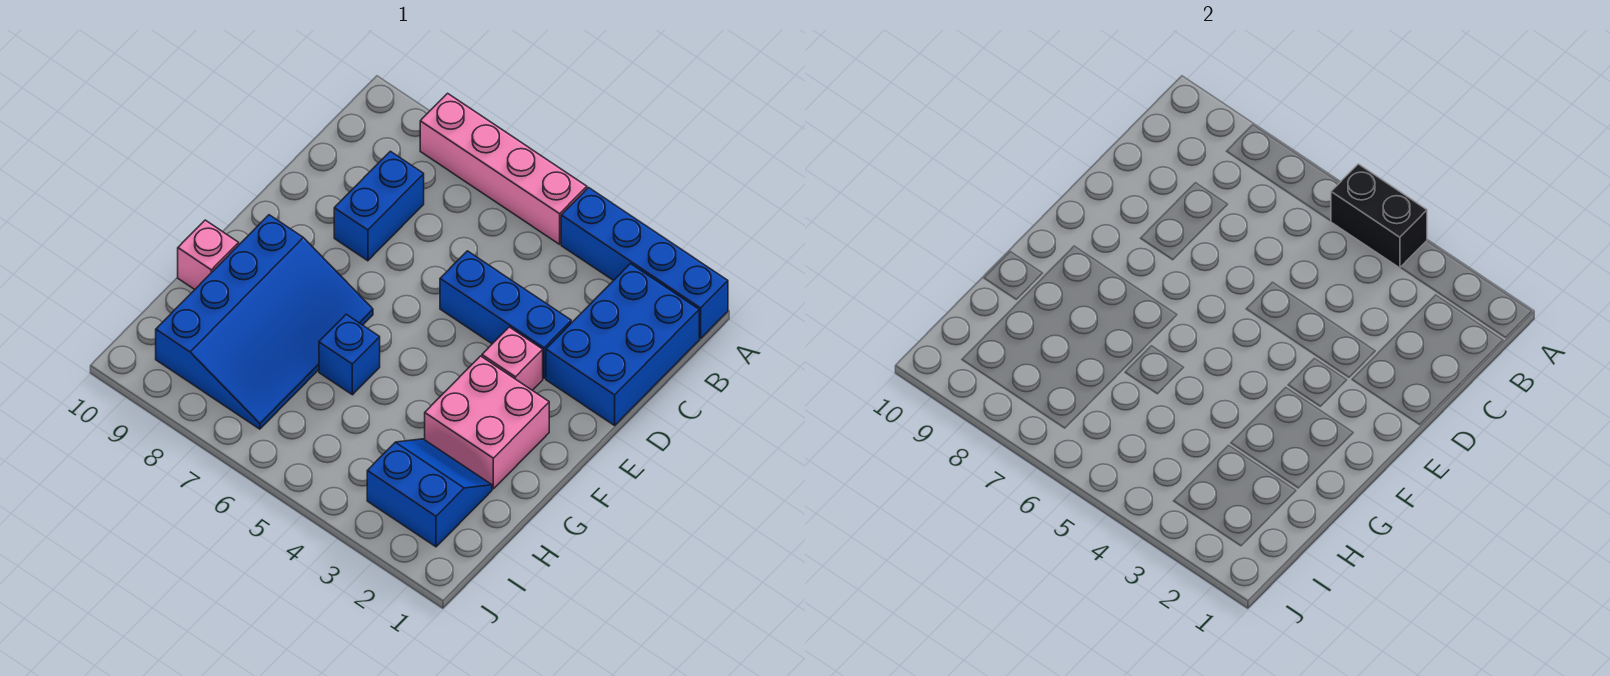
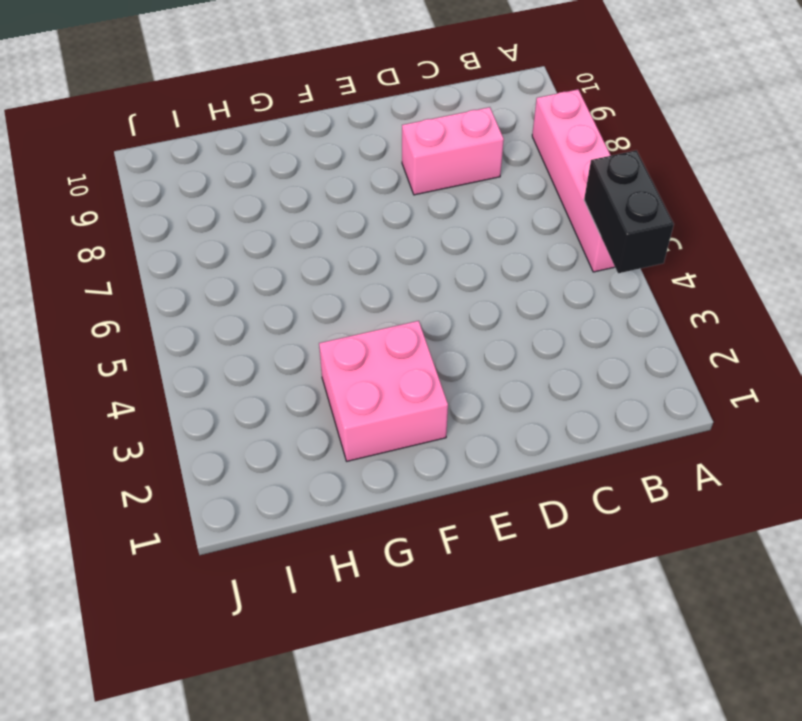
pink brick C8:D8 level 1 -> blue brick C8:D8 level 1
none -> blue brick A1:A4 level 1
none -> blue brick B1:D2 level 1
none -> blue brick D3:D5 level 1

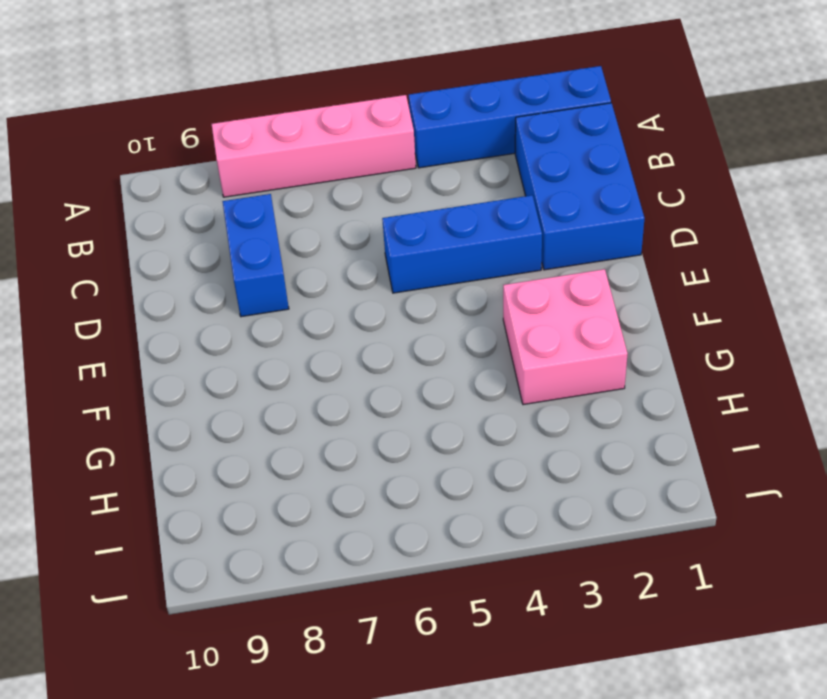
none -> pink brick E3 level 1
none -> blue slope F7:I9 level 1 top 9
none -> blue brick G6 level 1

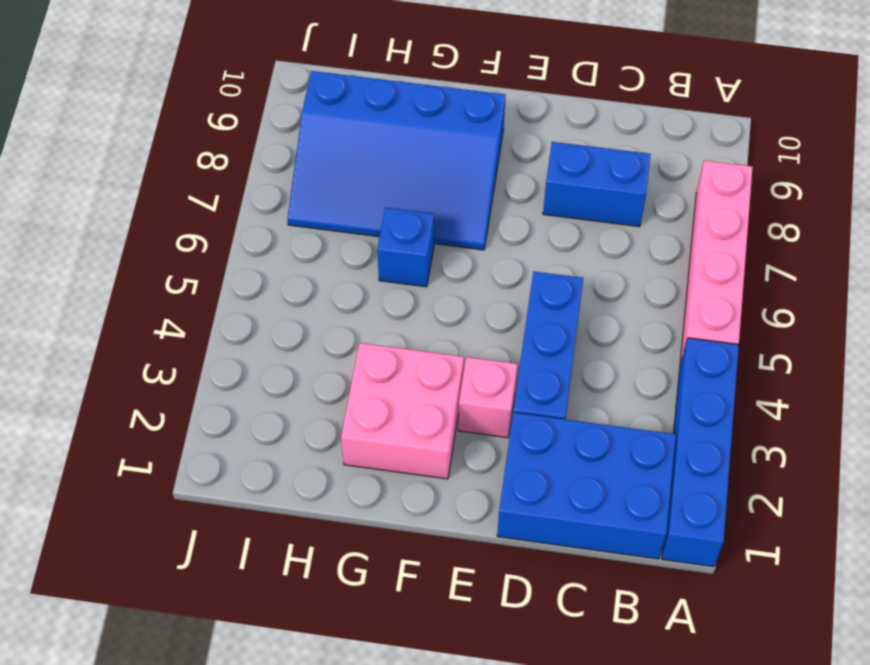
none -> pink brick G10 level 1
none -> blue slope H2:I3 level 1 top I
none -> black brick A4:A5 level 2

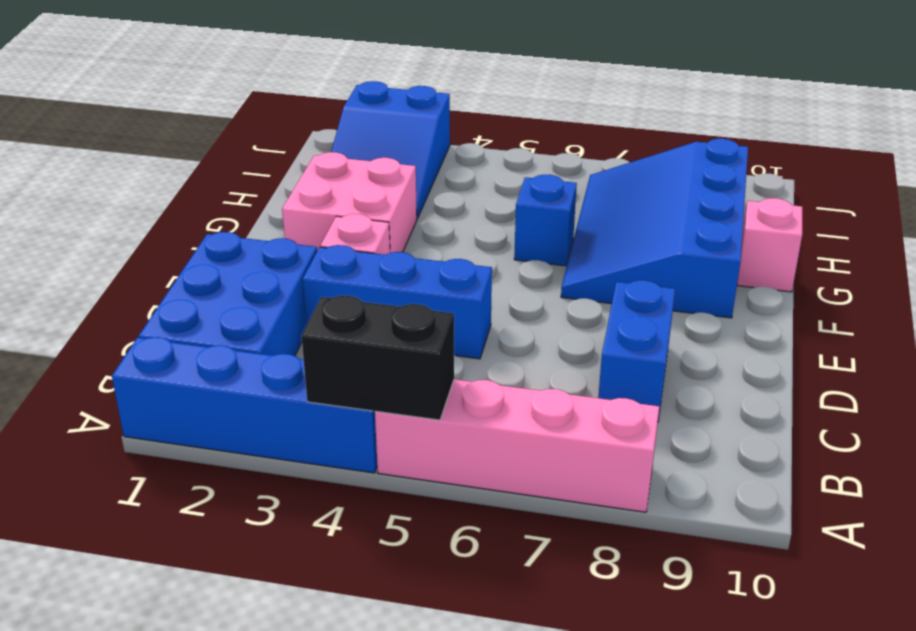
blue slope H2:J3 level 1 top J -> blue slope H2:I3 level 1 top I

